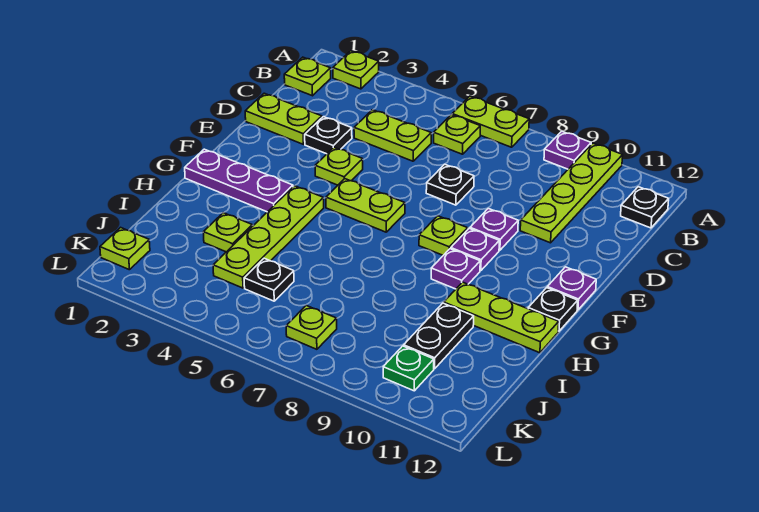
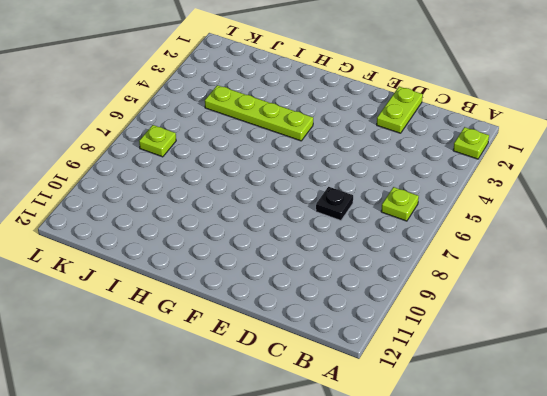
none -> lime plate A6:A7 level 1
none -> purple plate A9 level 1
none -> lime plate A10:D10 level 1

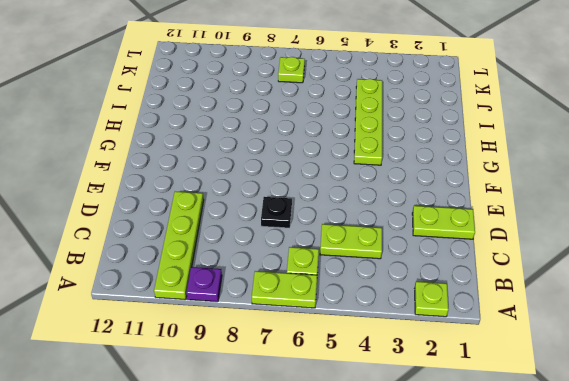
none -> lime plate B1 level 1
none -> black plate B12 level 1
none -> black plate D3 level 1

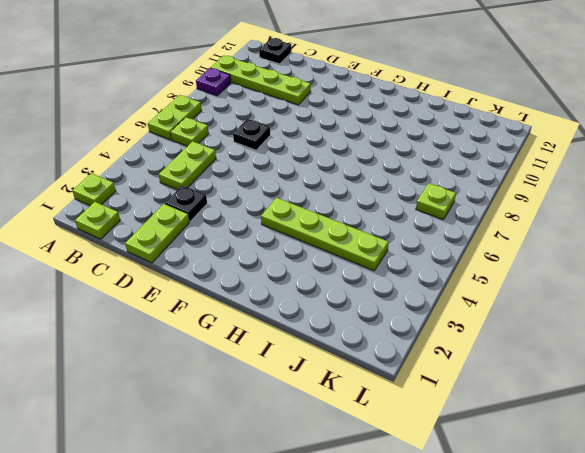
none -> lime plate E4 level 1
none -> purple plate E9 level 1
none -> lime plate F5:F6 level 1

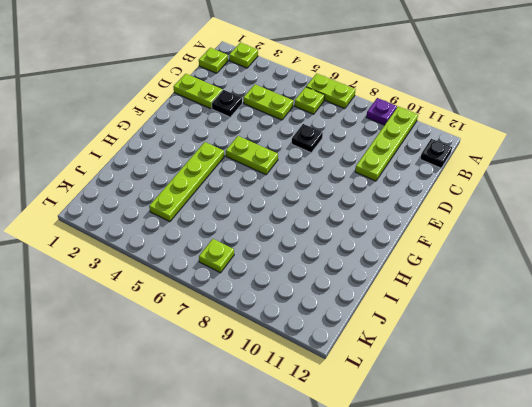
none -> lime plate E4 level 1
none -> purple plate E9 level 1
none -> lime plate F8 level 1

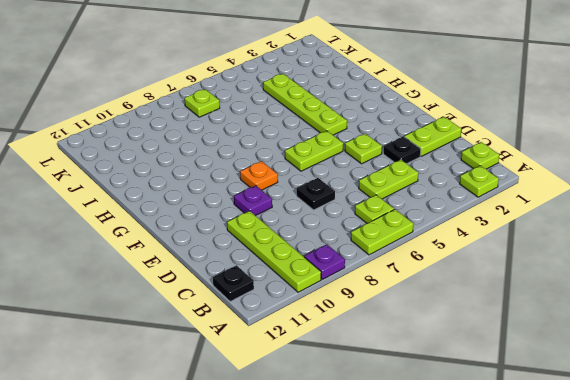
orange plate F8 level 1 -> lime plate F8 level 1
none -> purple plate F9 level 1
none -> purple plate F12 level 1
none -> purple plate G1:G3 level 1

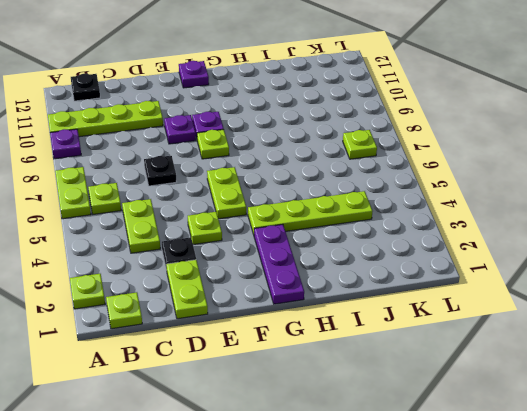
none -> purple plate G9 level 1
none -> black plate G12 level 1
none -> lime plate H10:H12 level 1

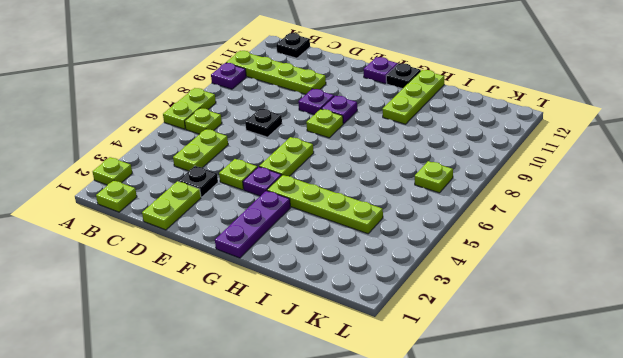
purple plate F4 level 1 -> purple plate G9 level 1
none -> lime plate I3 level 1
none -> black plate I10:J10 level 1
none -> black plate J5 level 1

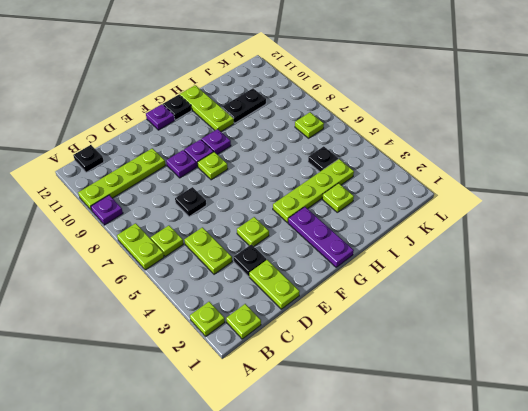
none -> lime plate F5:F6 level 1
none -> lime plate K1 level 1
none -> green plate K10 level 1

